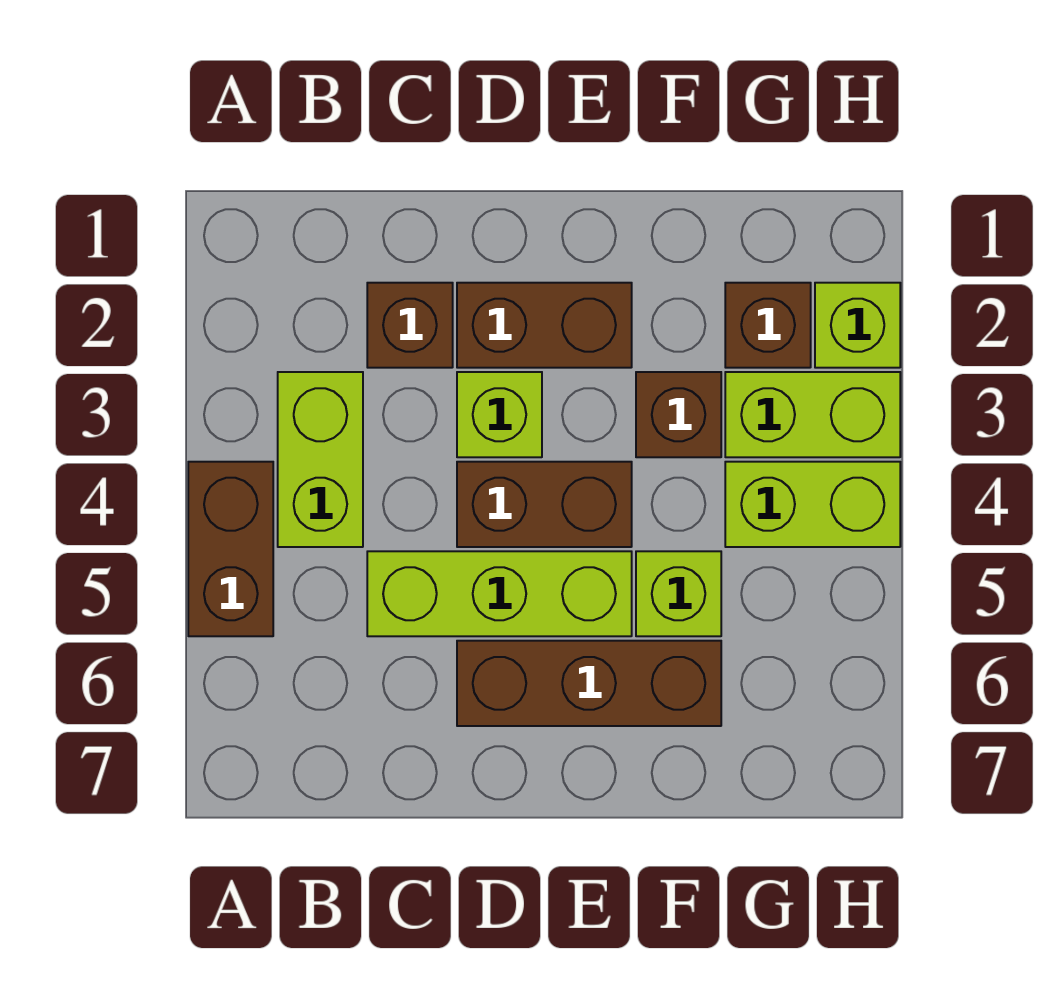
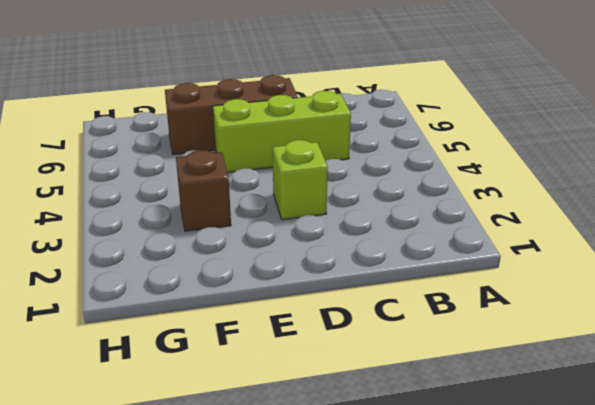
none -> brown brick A4:A5 level 1
none -> lime brick B3:B4 level 1
none -> brown brick C2 level 1

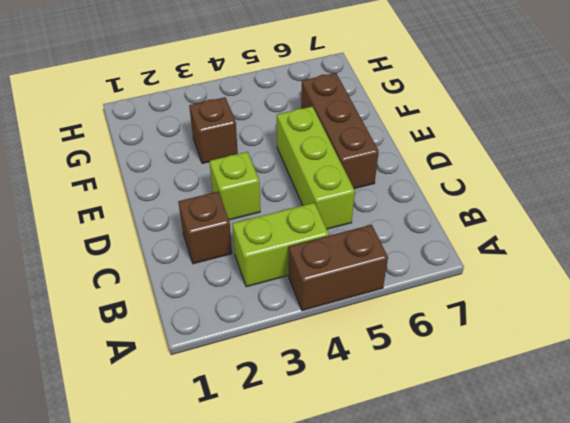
none -> brown brick D2:E2 level 1
none -> brown brick D4:E4 level 1
none -> lime brick F5 level 1

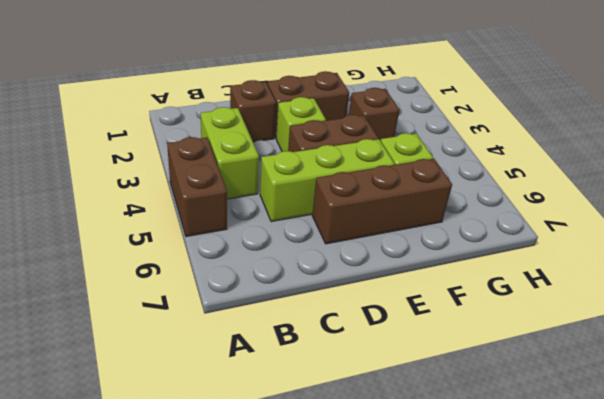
none -> brown brick G2 level 1
none -> lime brick G3:H3 level 1
none -> lime brick G4:H4 level 1

